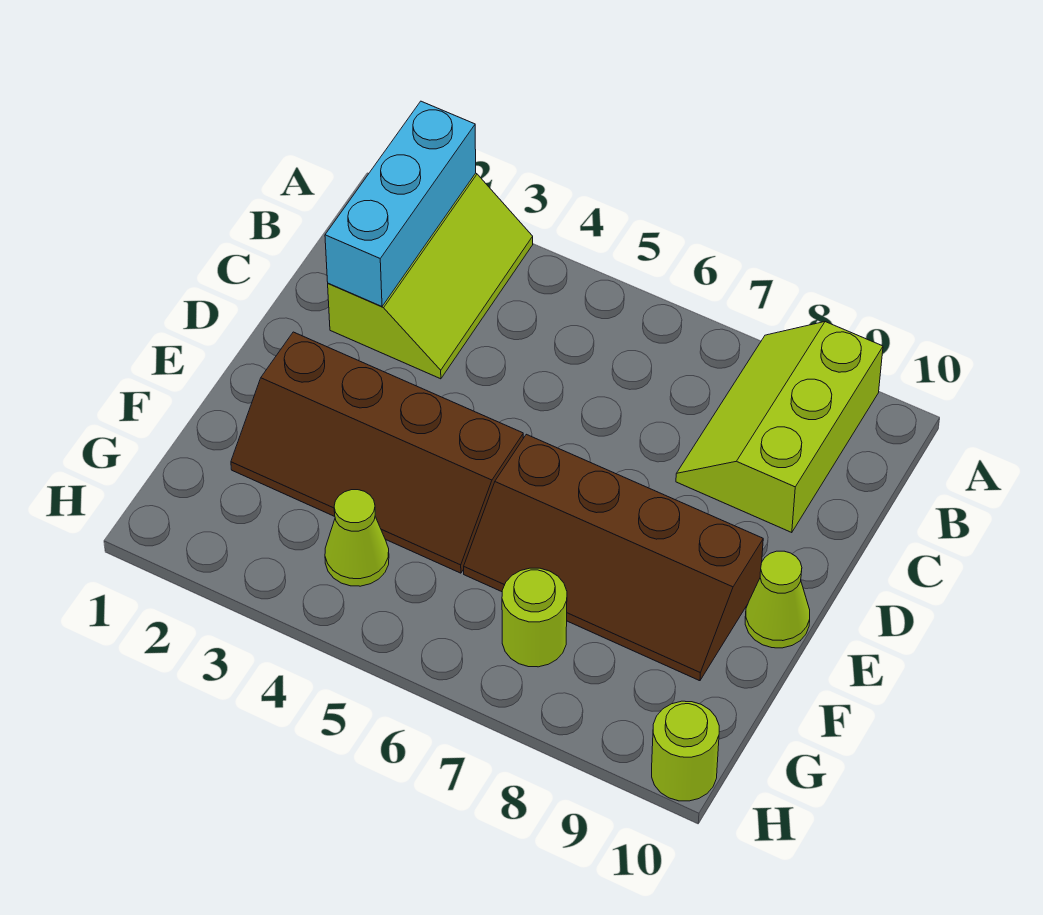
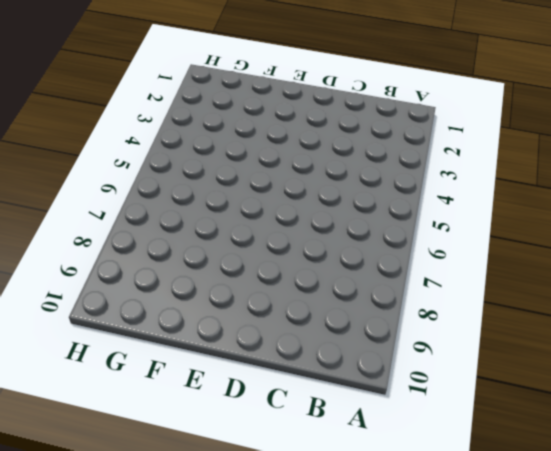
none -> lime slope A2:C3 level 1 top 2
none -> lime slope A8:C9 level 1 top 9

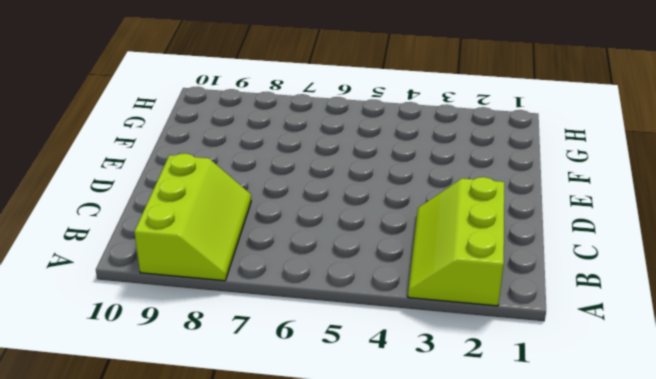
none -> brown slope E2:F5 level 1 top E
none -> brown slope E6:F9 level 1 top E

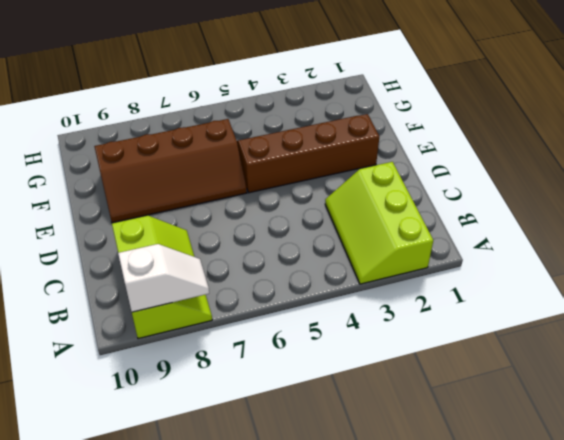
white slope A8:A9 level 2 top 9 -> none
brown slope E6:F9 level 1 top F -> brown slope E6:F9 level 1 top E
none -> lime cone E10 level 1
none -> lime cone G4 level 1

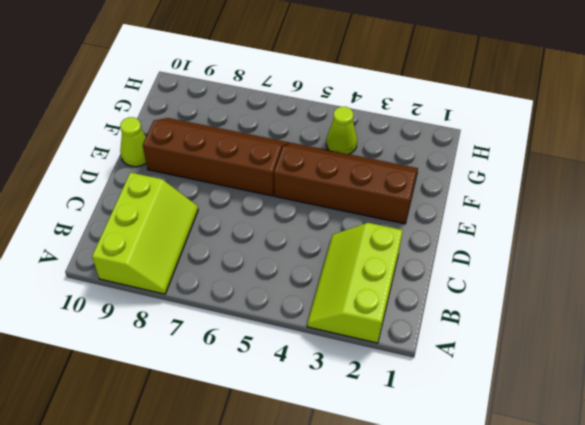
none -> lime round brick G7 level 1
none -> lime round brick H10 level 1

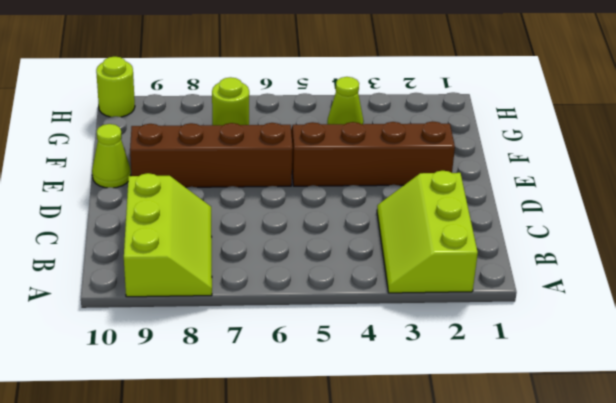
none -> cyan brick A2:C2 level 2

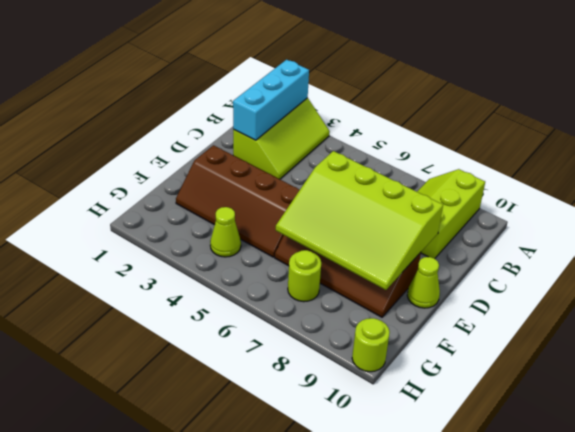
lime slope D6:F9 level 2 top D -> none

